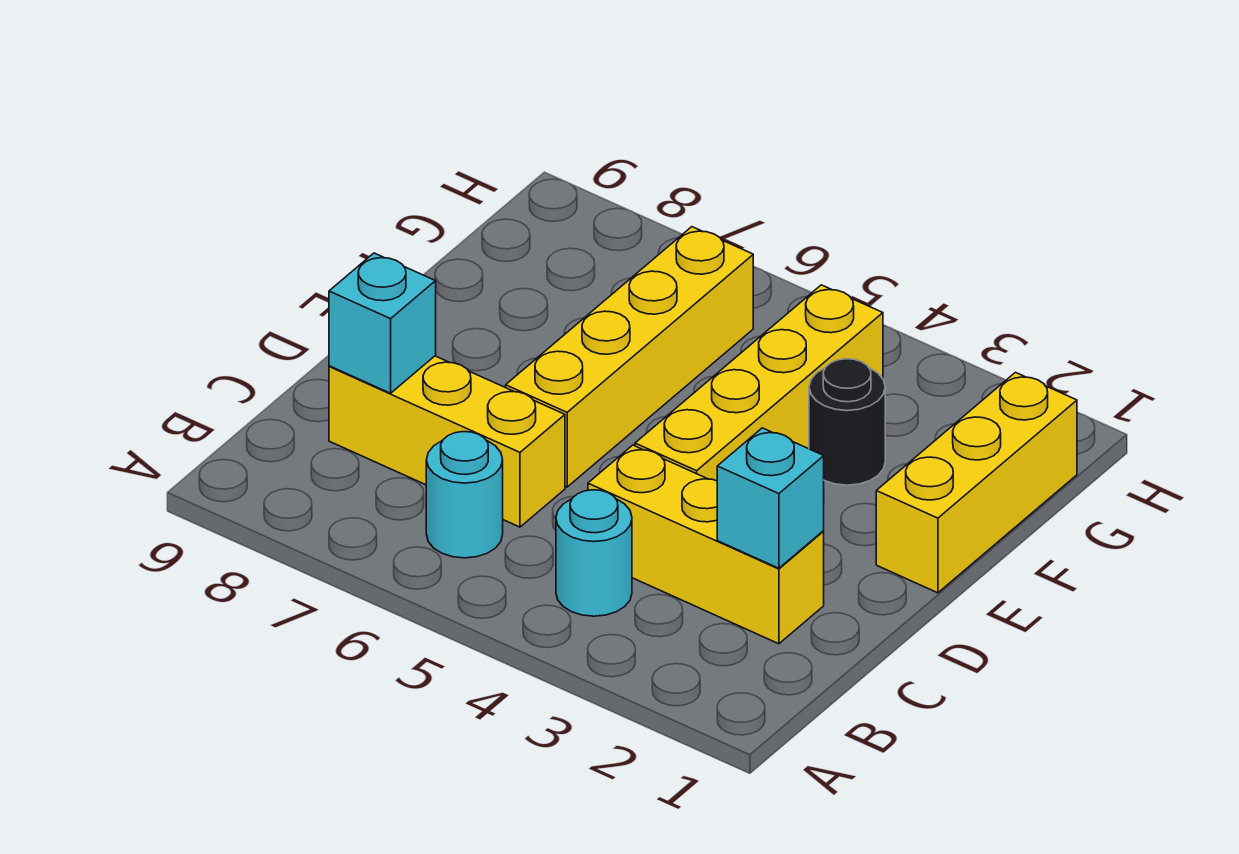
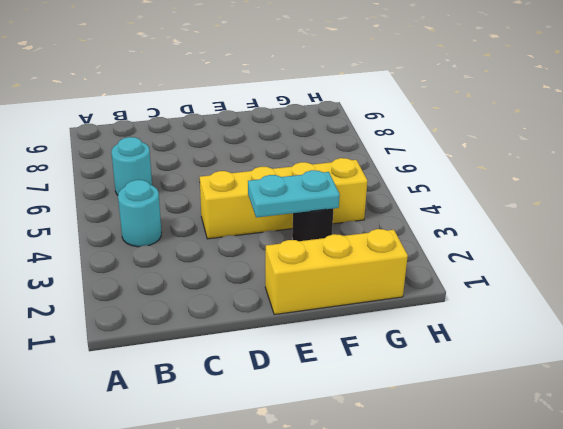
cyan plate E3:F3 level 2 -> none
none -> yellow brick C2:C4 level 1
none -> yellow brick C6:C8 level 1

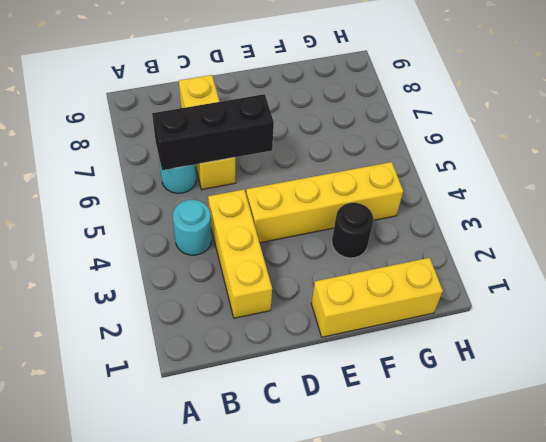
black brick B6:D6 level 2 -> none
none -> yellow brick D6:G6 level 1
none -> cyan brick C2 level 2

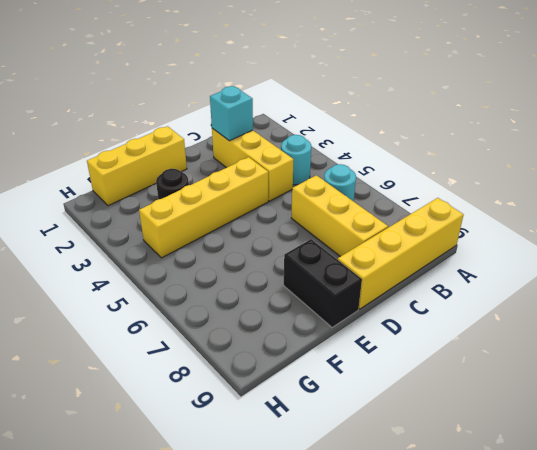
yellow brick A9:D9 level 1 -> yellow brick D6:G6 level 1
black brick E8:E9 level 1 -> none
none -> cyan brick C8 level 2

